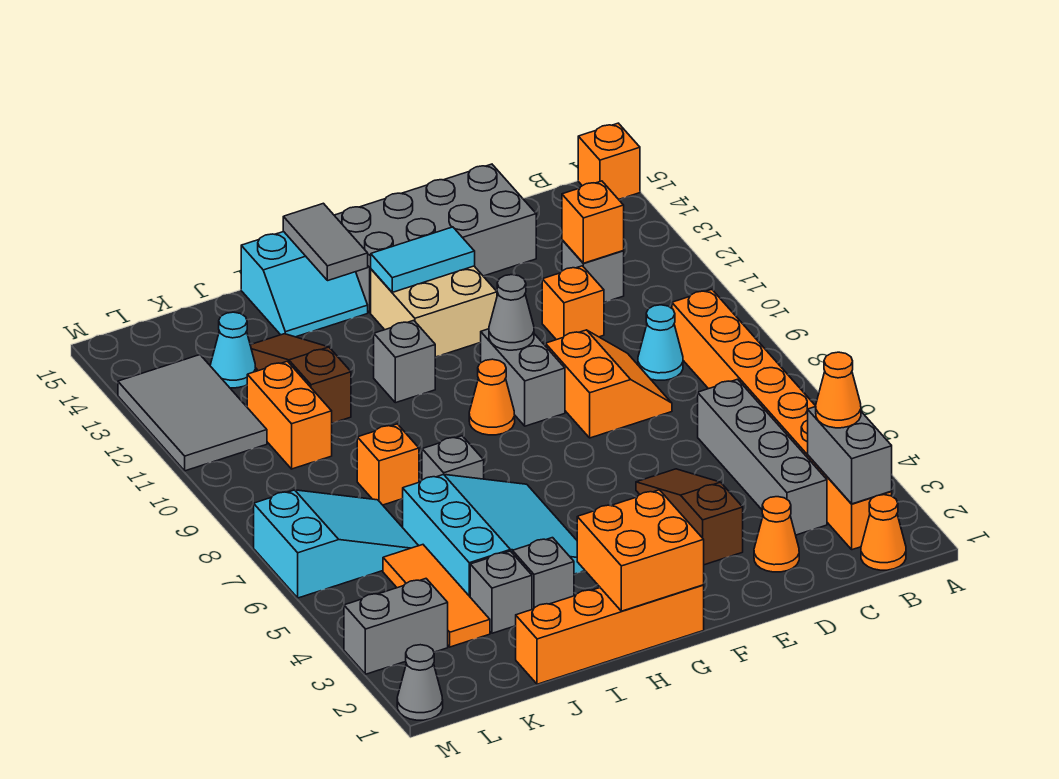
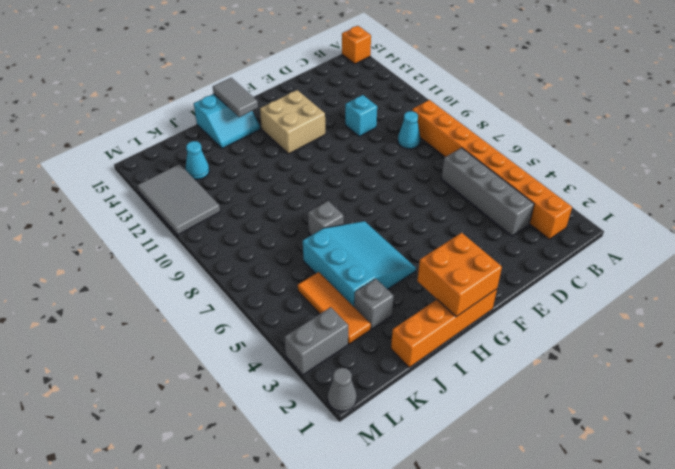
cyan brick D11 level 1 -> orange brick D11 level 1
none -> orange cone B1 level 1
none -> grey brick C12 level 1
none -> orange cone D2 level 1
none -> orange slope D8:E9 level 1 top E

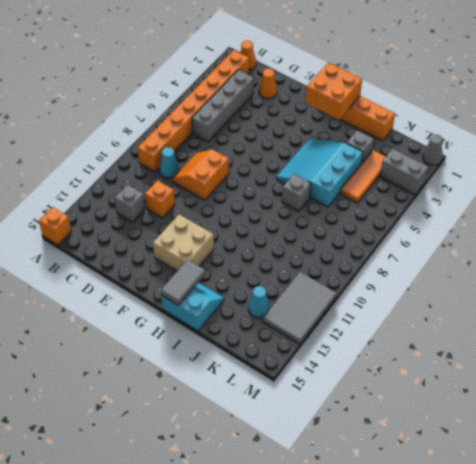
none -> grey brick D14:G15 level 1
none -> brown slope E3:E5 level 1 top 3
none -> grey brick F9:F10 level 1
none -> orange cone G9 level 1

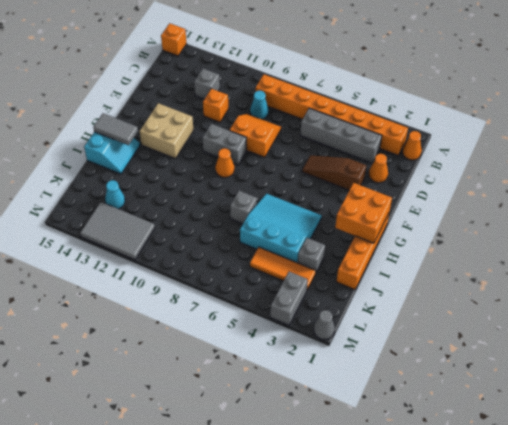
none -> grey brick D14:G15 level 1
none -> grey brick H11 level 1
none -> grey brick I3 level 1
none -> orange brick J8 level 1

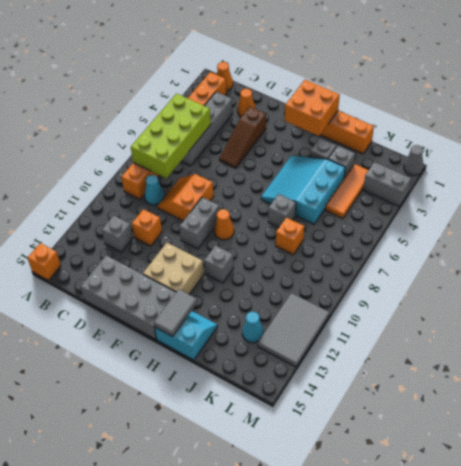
lime brick B5:C8 level 2 -> none
none -> brown slope J11:J13 level 1 top 11
none -> cyan slope K6:M7 level 1 top M
none -> orange brick K10:K11 level 1
none -> grey brick B2:B3 level 2

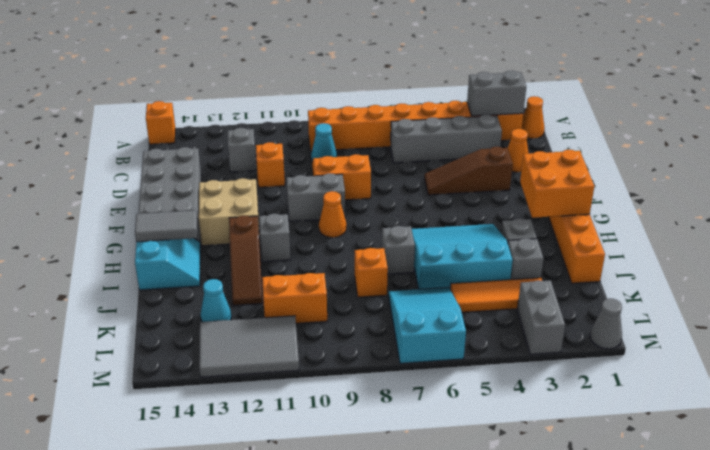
brown slope H12:J12 level 1 top H -> brown slope J11:J13 level 1 top 11
none -> orange brick C12 level 2
none -> grey cone F10 level 2
none -> cyan tile F13:G13 level 2
none -> orange cone B3 level 3

